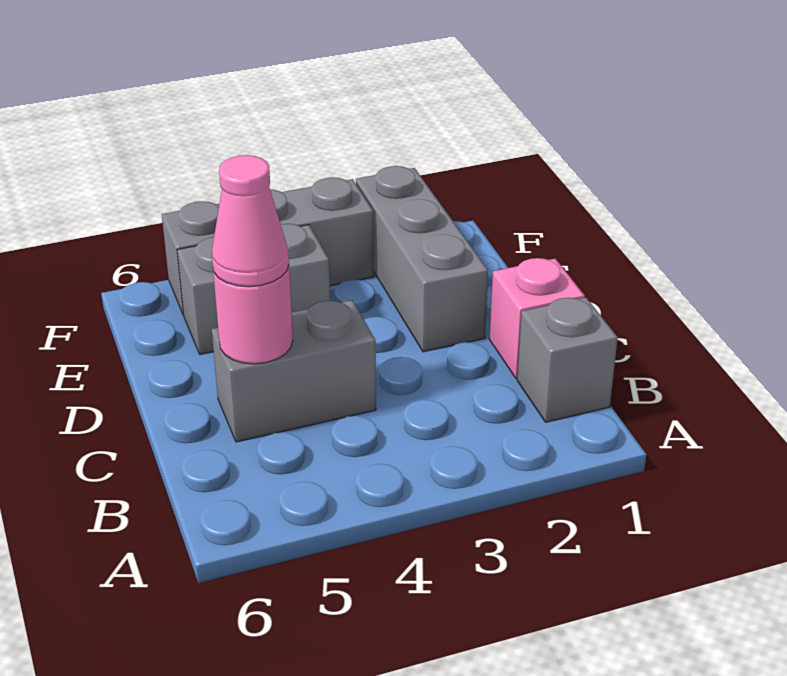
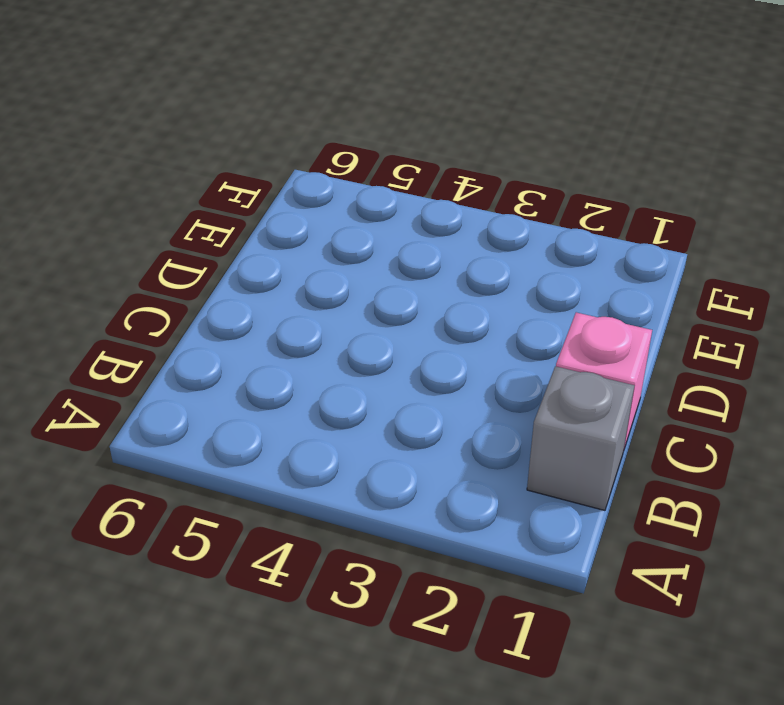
none -> grey brick C4:C5 level 1
none -> grey brick D2:F2 level 1

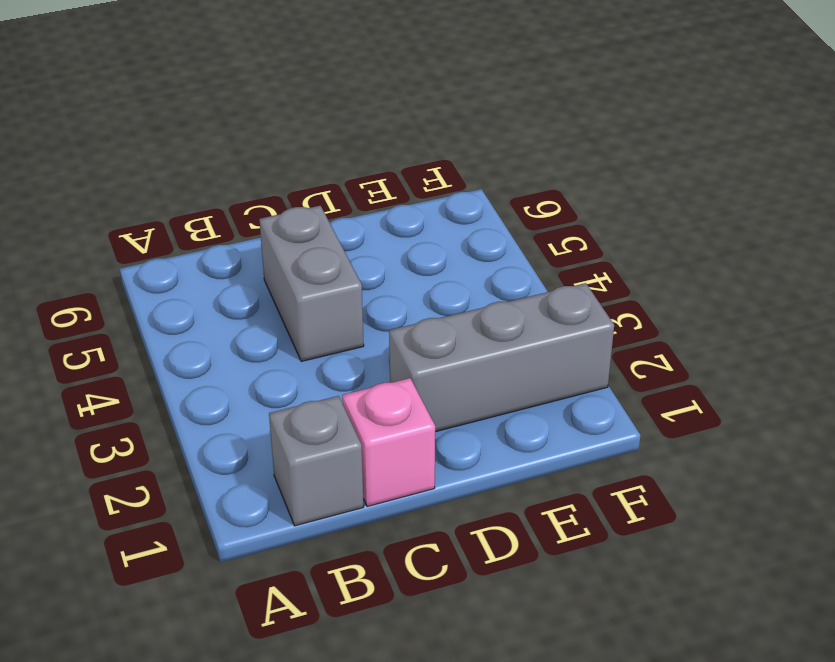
none -> grey brick E4:E5 level 1
none -> grey brick F3:F5 level 1

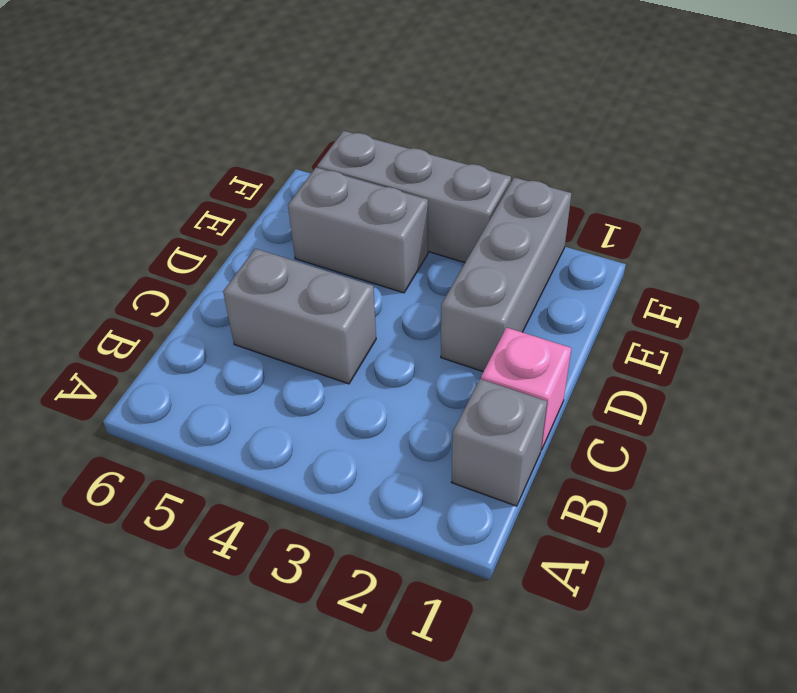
none -> pink round brick C5 level 2
none -> pink cone C5 level 3

